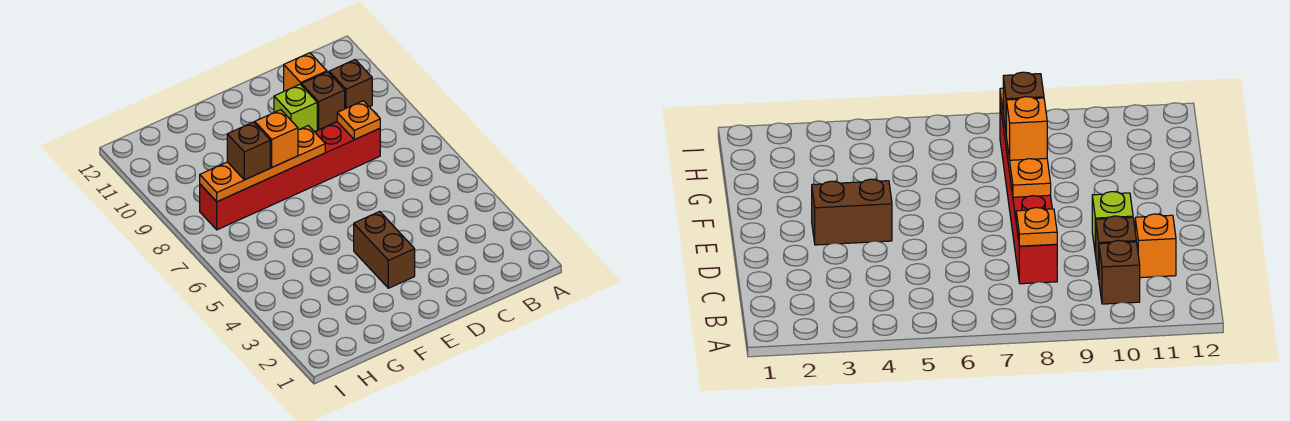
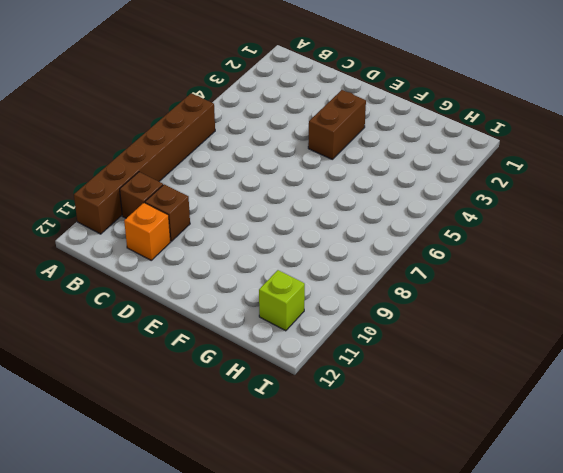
brown brick A6:A11 level 1 -> none
lime brick H11 level 1 -> lime brick D10 level 1
none -> red brick C8:H8 level 1
none -> orange plate C8 level 2

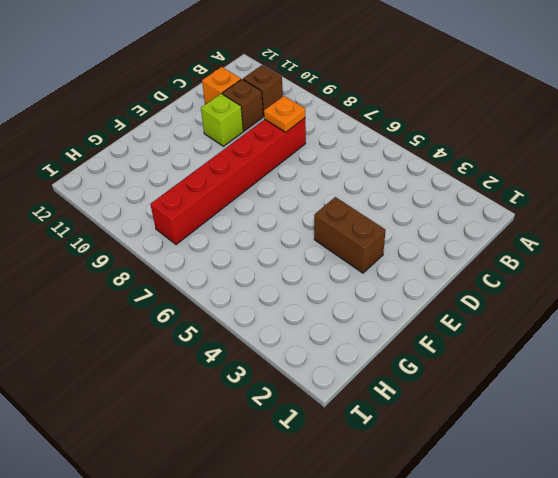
none -> orange plate E8:H8 level 2
none -> orange brick F8 level 3

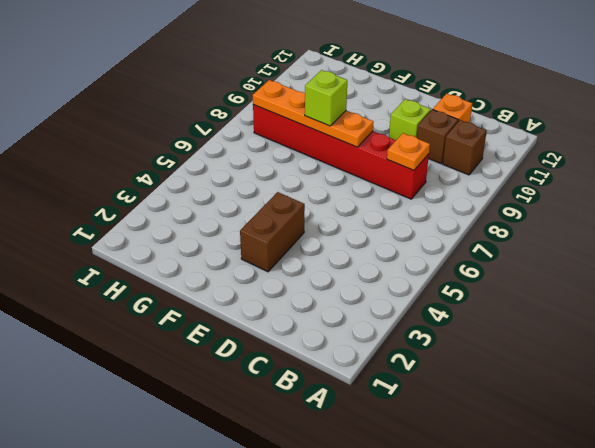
lime brick F8 level 3 -> orange brick F8 level 3
none -> brown brick G8 level 3

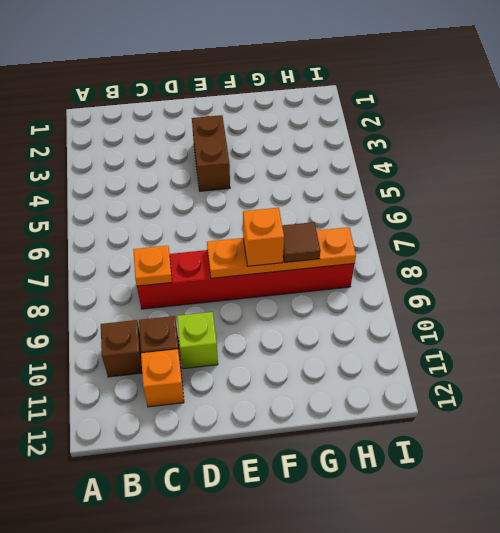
brown tile G8 level 3 -> brown brick G8 level 3

